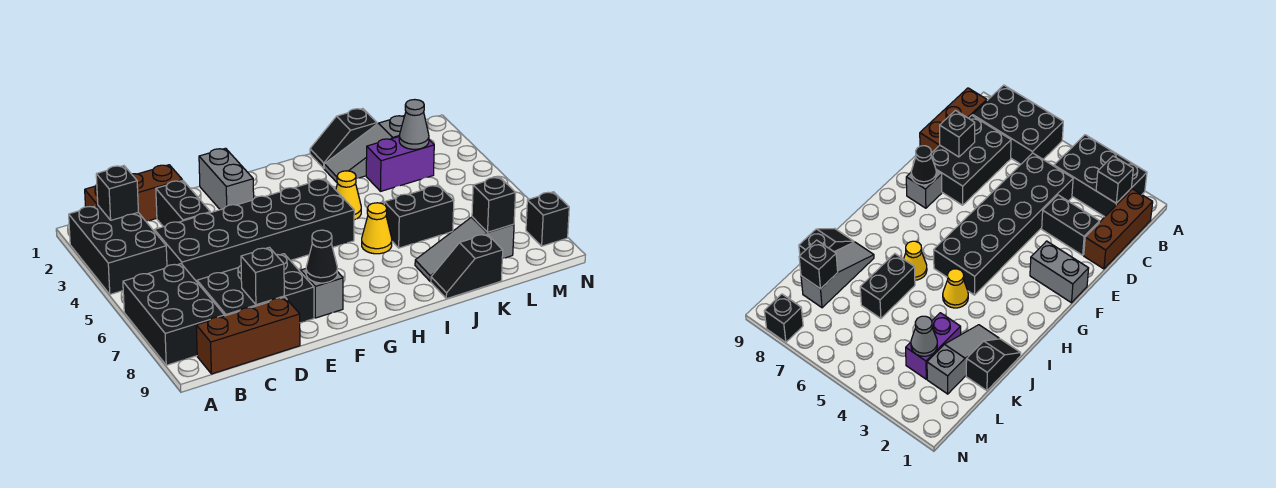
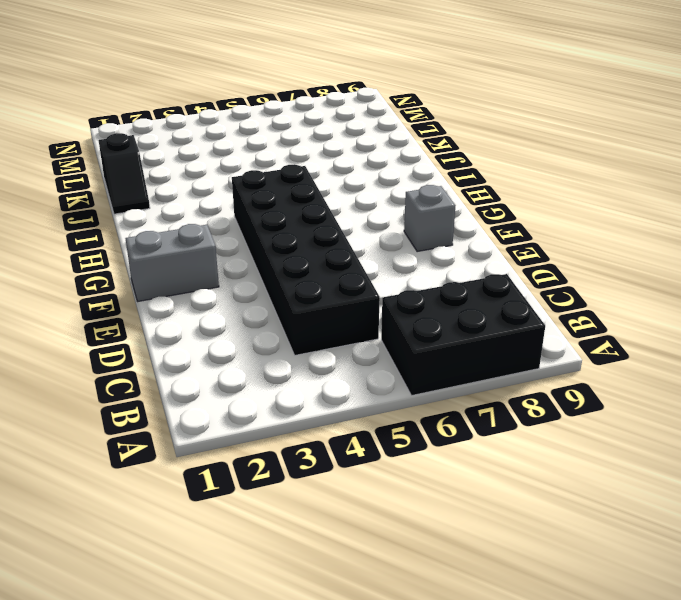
none -> black brick A2:B4 level 1
none -> brown brick B1:D1 level 1
none -> brown brick B9:D9 level 1

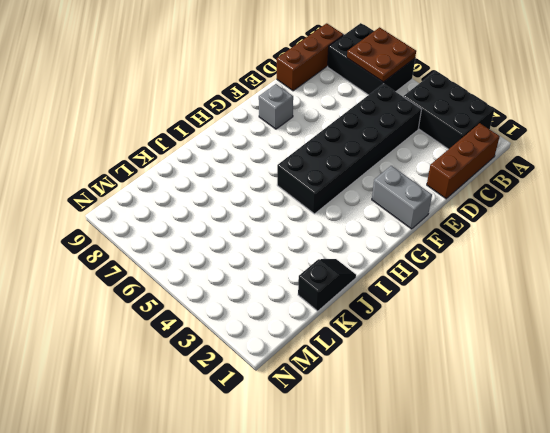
brown plate A6:B7 level 2 -> none
none -> black brick C7:E8 level 1
none -> black brick D2:D3 level 1
none -> yellow cone I4 level 1

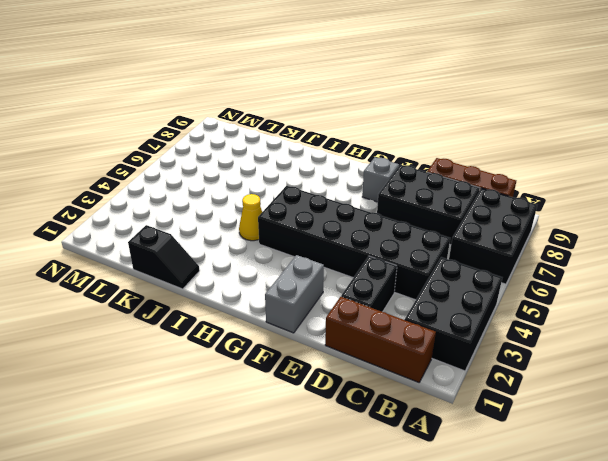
none -> yellow cone I6 level 1
none -> grey slope J2:L2 level 1 top L
none -> black brick J6:K6 level 1

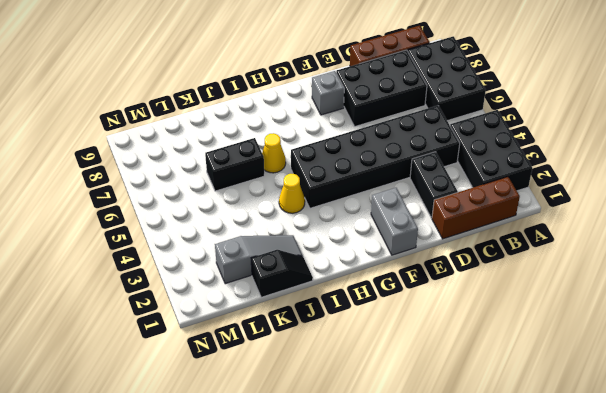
none -> grey slope J8:L8 level 1 top L
none -> black slope J9:K9 level 1 top K
none -> purple brick K3:L3 level 1

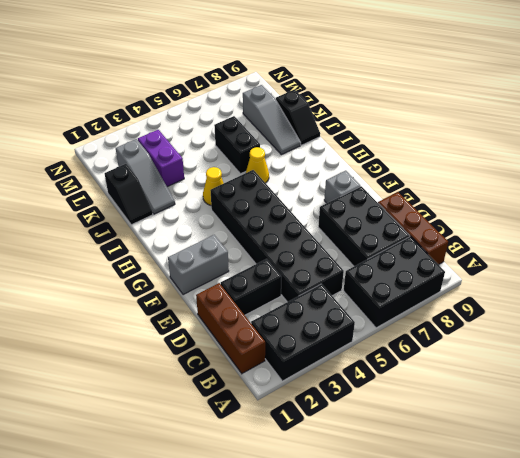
none -> black brick N8 level 1
none -> black brick B2 level 2
none -> black brick D8 level 2

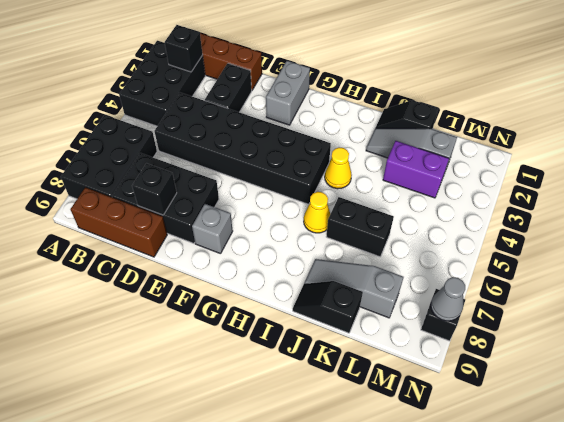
grey cone N8 level 2 -> grey cone L3 level 2
none -> black cone F8 level 2
none -> black brick L8 level 2

